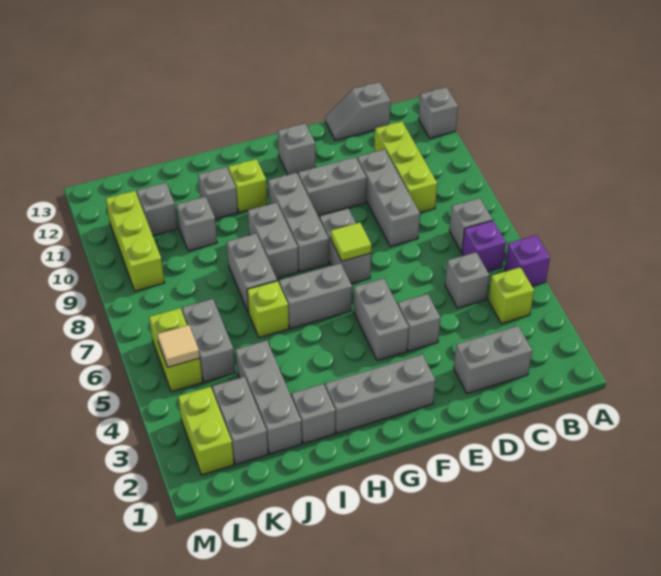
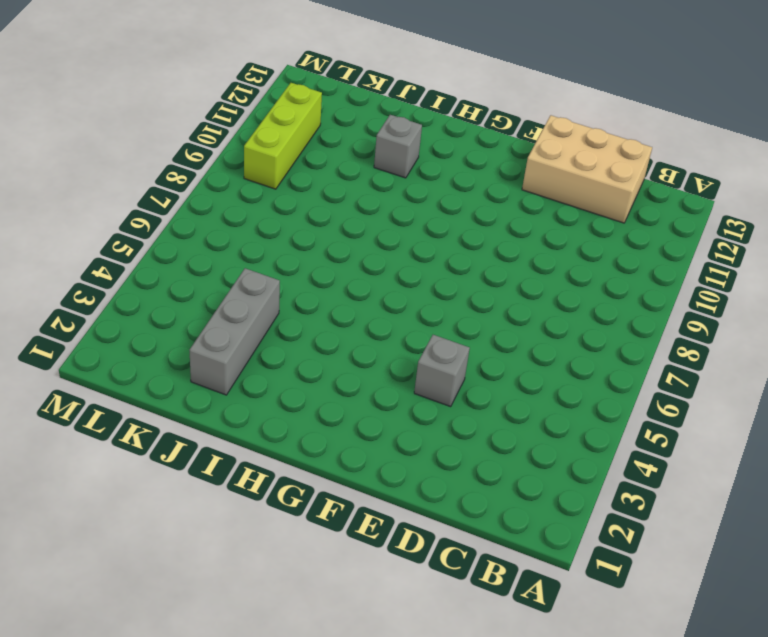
tan brick C12:E13 level 1 -> grey slope C13:D13 level 1 top C
none -> purple brick A5 level 1
none -> grey brick A12 level 1
none -> lime brick B4 level 1
none -> purple brick B6 level 1

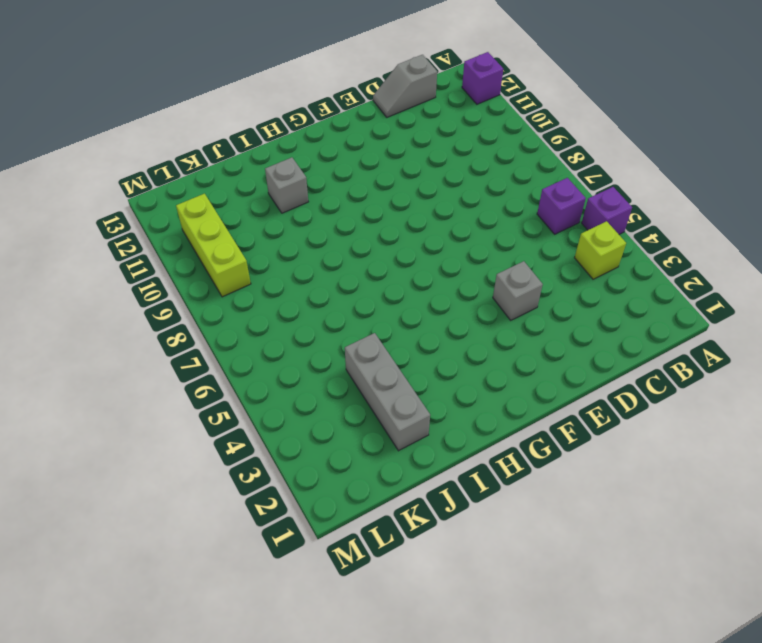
purple brick A12 level 1 -> grey brick A12 level 1
none -> grey brick B7 level 1
none -> grey brick C2:D2 level 1
none -> grey brick C5 level 1
none -> lime brick C9:C11 level 1

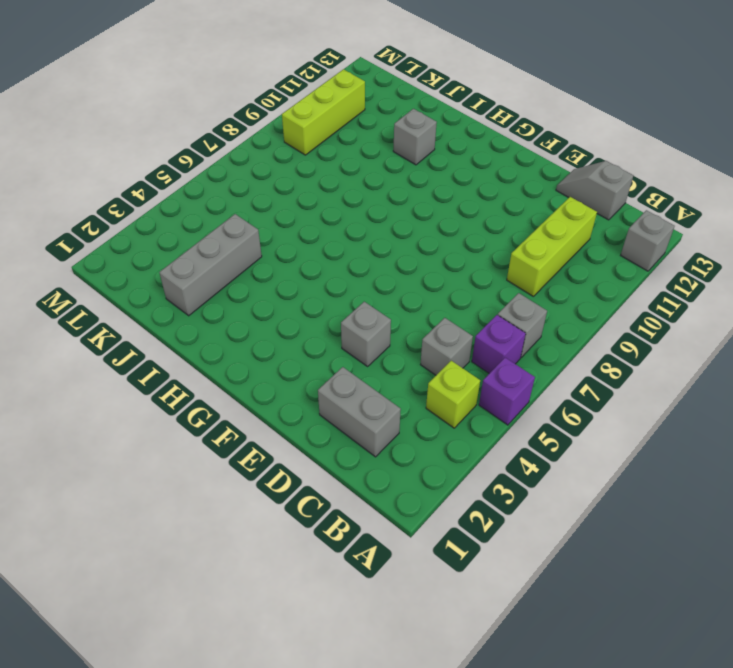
none -> grey brick D8:D10 level 1
none -> grey brick E10:F10 level 1
none -> grey brick F2:H2 level 1
none -> grey brick F4:F5 level 1

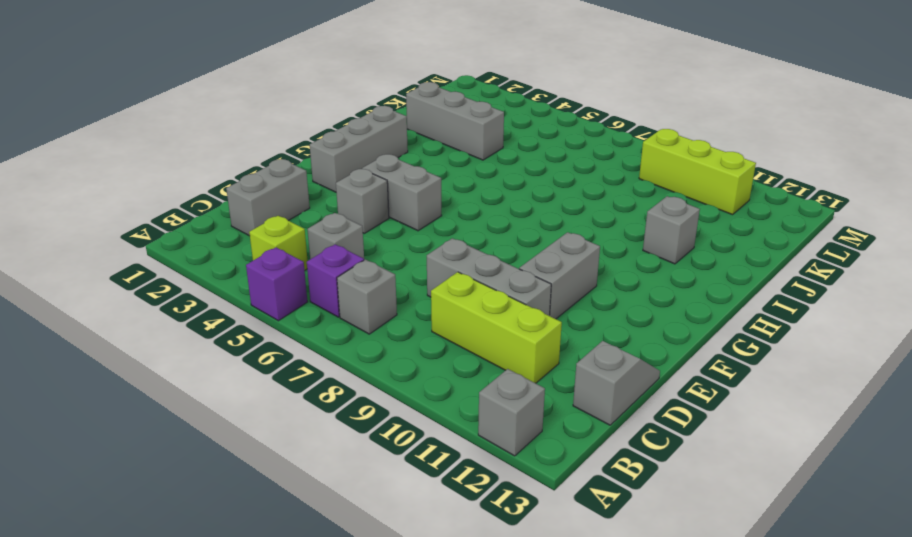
none -> grey brick F7:F8 level 1
none -> grey brick F12 level 1
none -> grey brick G6:H6 level 1
none -> grey brick G8:G10 level 1

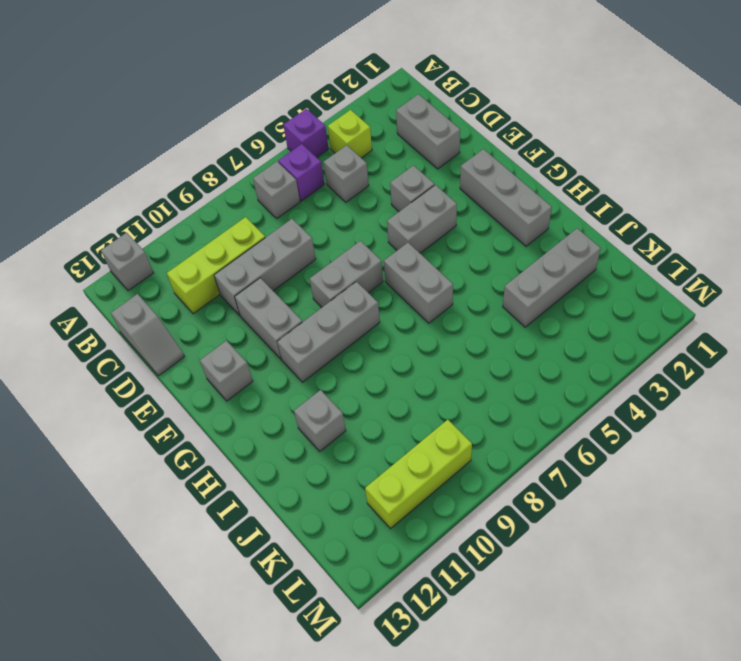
none -> grey brick H8:H9 level 1
none -> lime brick H11 level 1
none -> grey brick I2 level 1
none -> lime brick I6 level 1

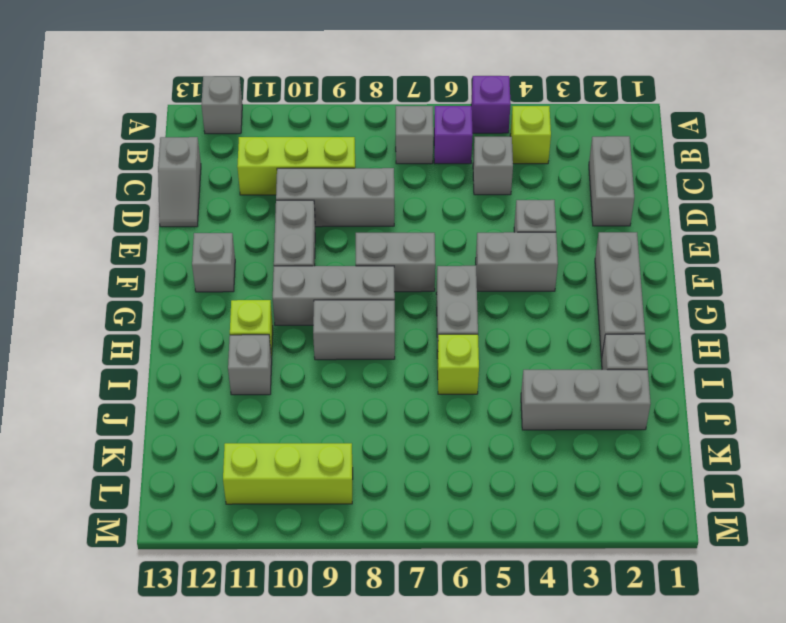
none -> grey brick I7:I8 level 1
none -> grey brick J10 level 1
none -> grey brick K2:K3 level 1
none -> grey brick K5:K6 level 1

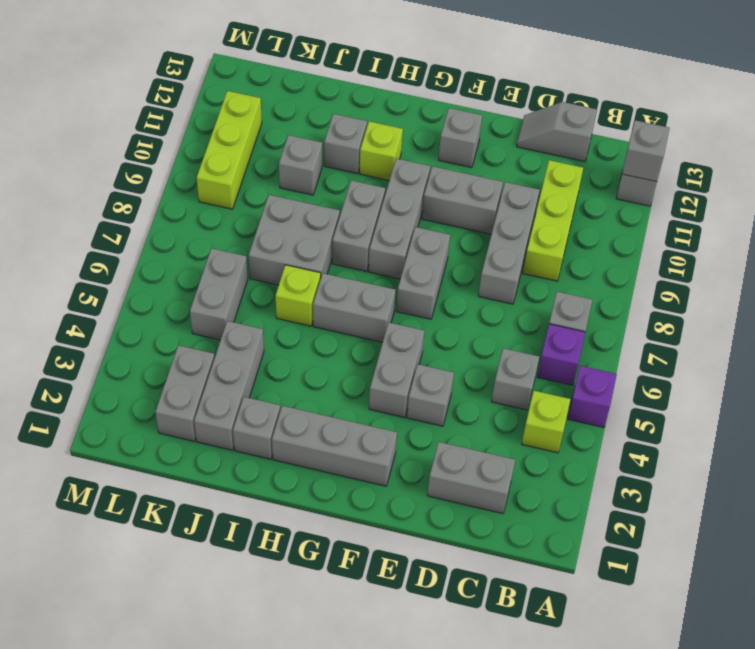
grey brick A12 level 2 -> grey brick K11 level 1
grey brick I7:J8 level 1 -> grey brick I7:I8 level 1
none -> lime brick L2:L3 level 1
none -> lime brick L5:L6 level 1
none -> lime tile F7 level 2
none -> tan tile L5 level 2

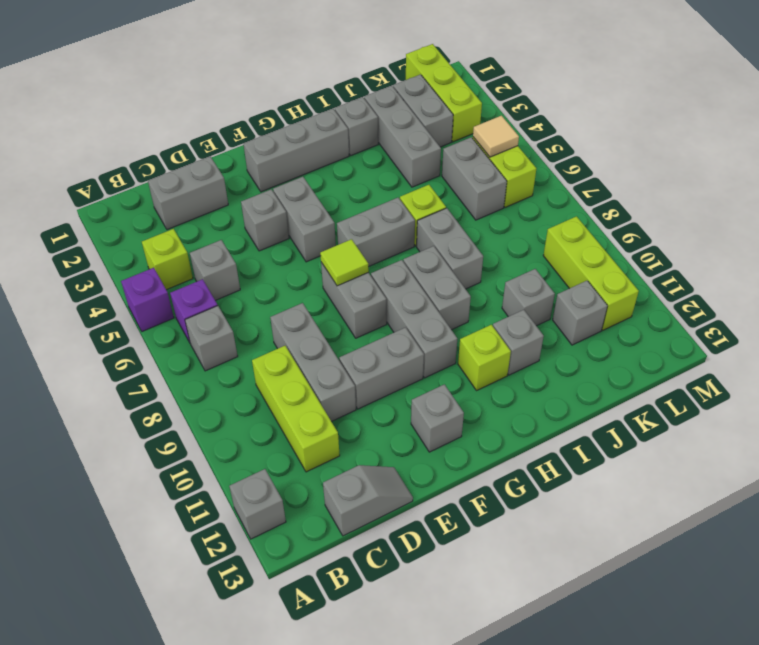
lime brick L1:L3 level 1 -> lime brick L2:L3 level 1

